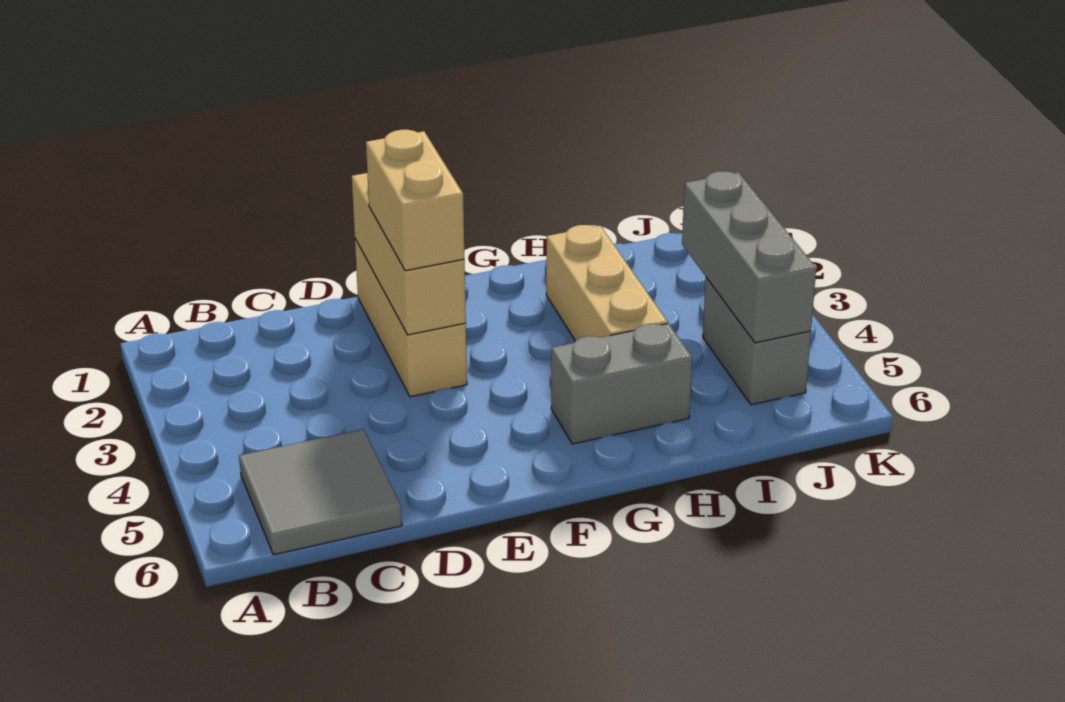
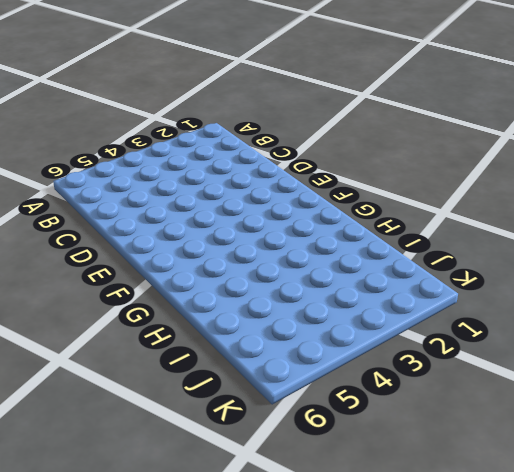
none -> grey tile B5:C6 level 1
none -> tan brick E1:E3 level 1

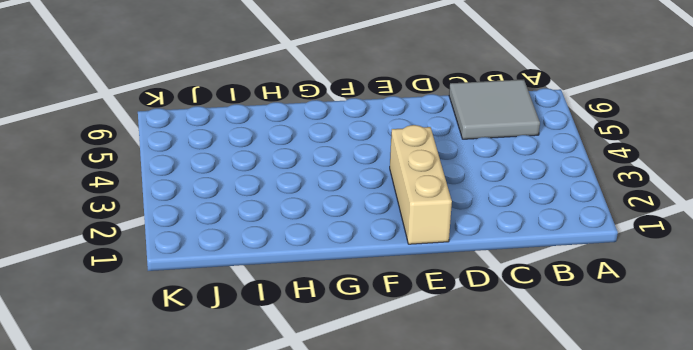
none -> grey brick G5:H5 level 1
none -> tan brick H2:H4 level 1

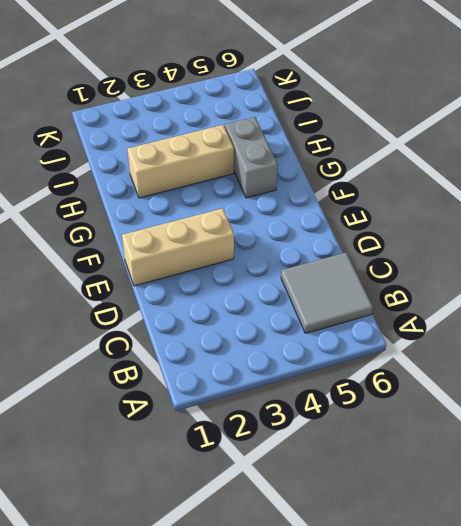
none -> grey brick J4:J5 level 1
none -> tan brick E1:E3 level 2

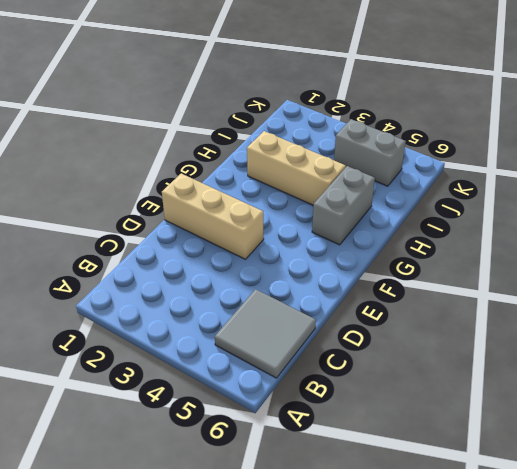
none -> tan brick E1:E3 level 2
none -> grey brick J3:J5 level 2

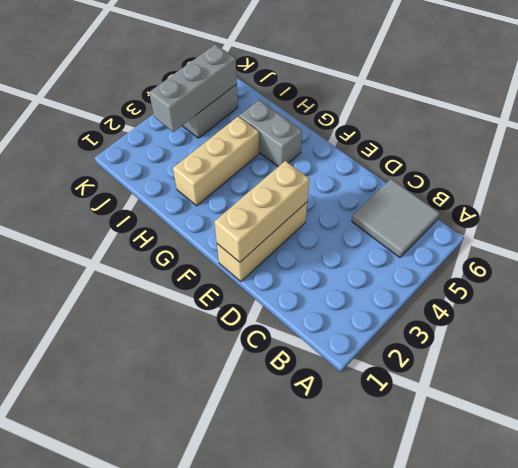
none -> tan brick E2:E3 level 3

